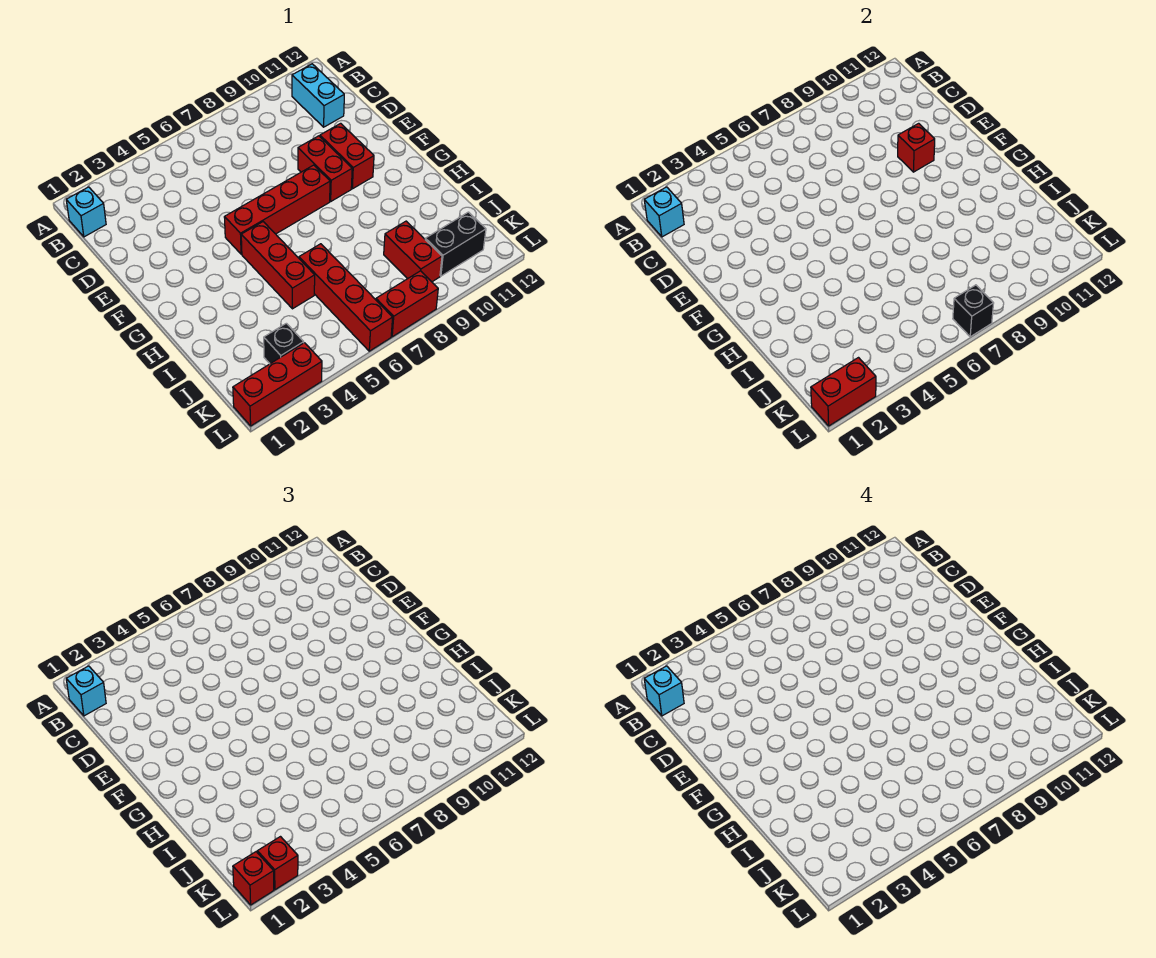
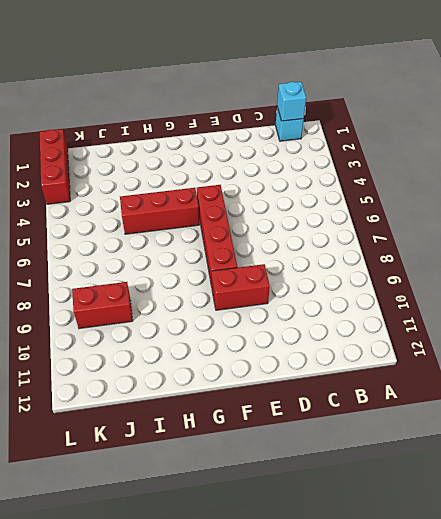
none -> cyan brick B11:C11 level 1
none -> red brick E10:F10 level 1
none -> red brick I6:L6 level 1

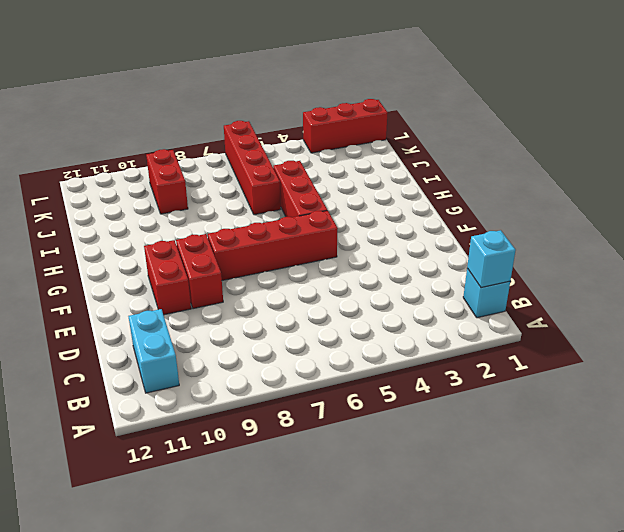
none -> black brick K3 level 1
none -> black brick K10:K11 level 1
none -> red brick L7:L8 level 1

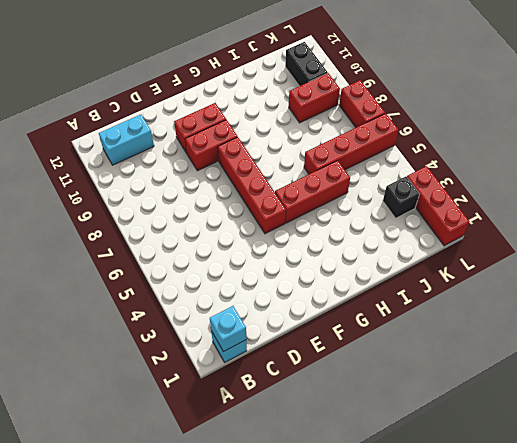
none -> red brick E10 level 2
none -> red brick L1:L2 level 2
none -> black brick L7 level 2

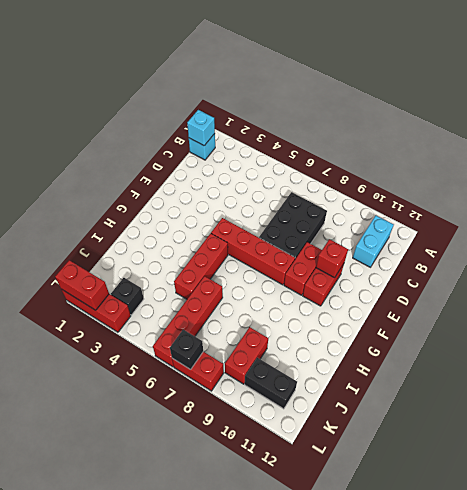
black brick C7:E8 level 1 -> none
none -> cyan brick B1 level 3
none -> red brick L1 level 3
none -> red brick L2 level 3

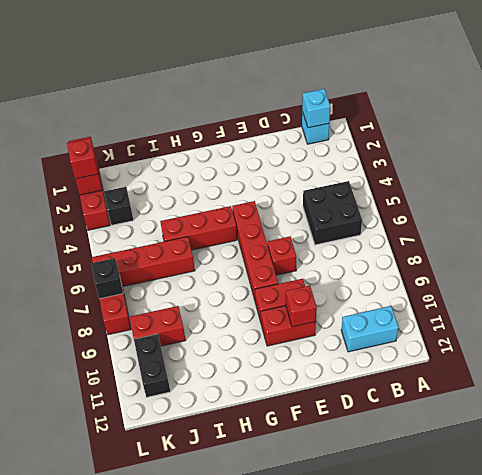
black brick B5:C6 level 1 -> none
red brick E7 level 1 -> red brick L1 level 3
none -> cyan brick B1 level 3
none -> cyan brick B1 level 4

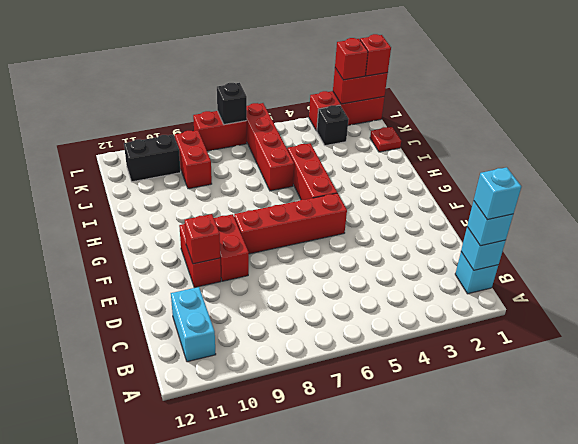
red plate J1 level 1 -> none

